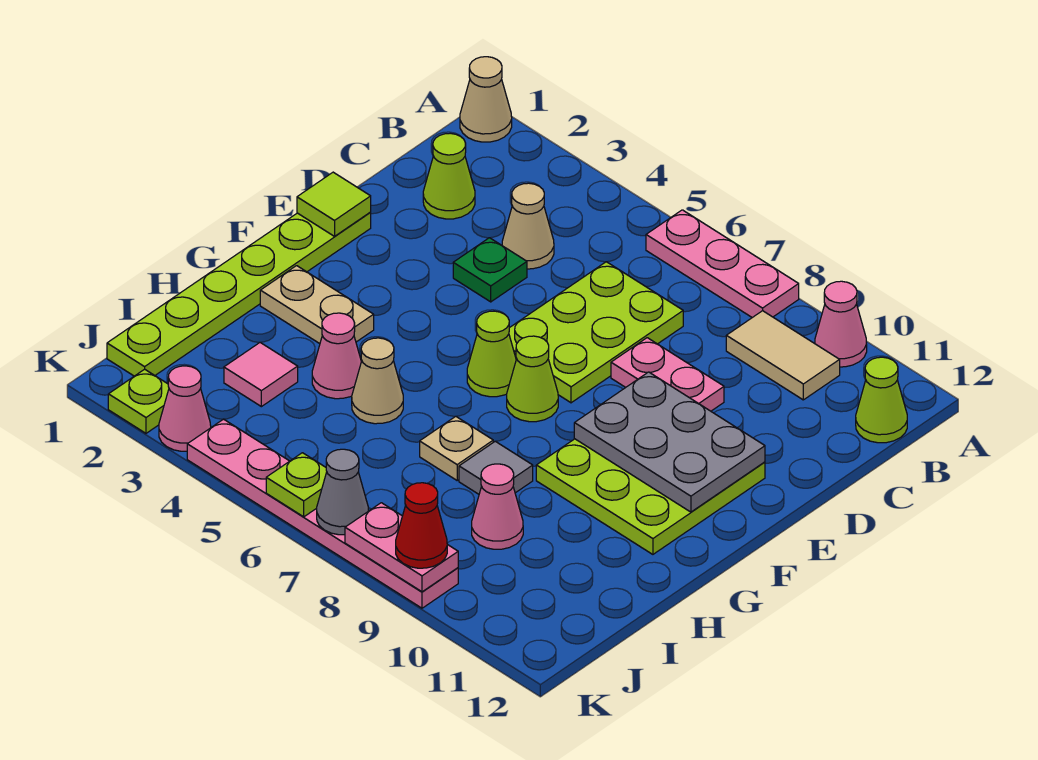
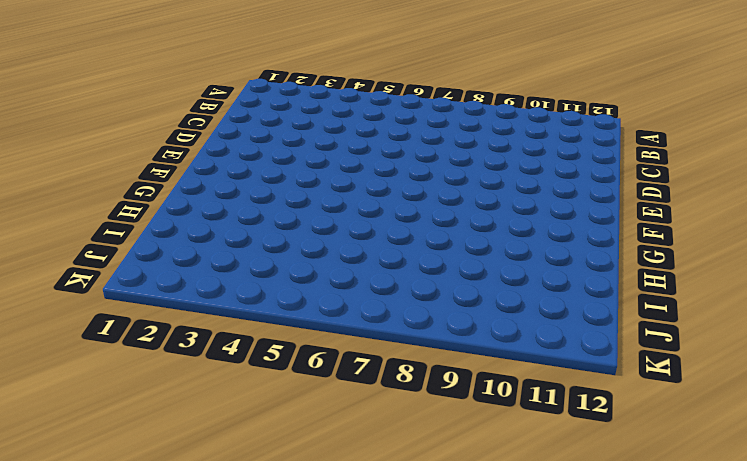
none -> tan cone A1 level 1
none -> pink plate A6:A8 level 1
none -> pink cone A10 level 1
none -> tan tile B9:B10 level 1

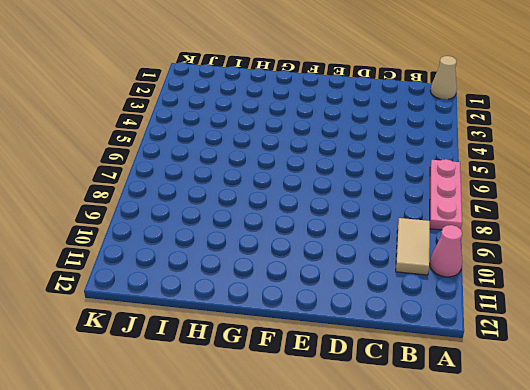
none -> lime cone B12 level 1
none -> lime cone C2 level 1
none -> tan cone C4 level 1
none -> lime plate C6:E7 level 1

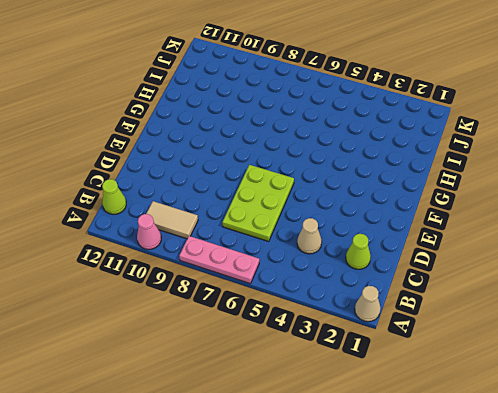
none -> green plate D4 level 1
none -> pink plate D8:D9 level 1
none -> lime plate E1:J1 level 1
none -> lime plate E9:G11 level 1

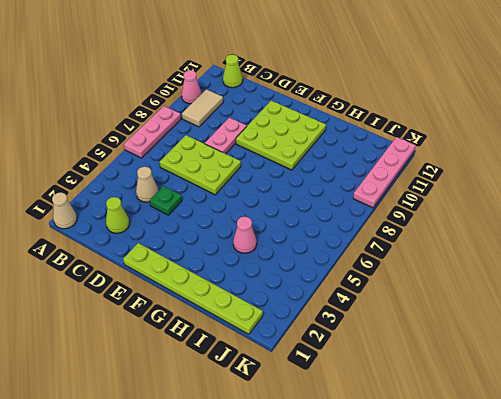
pink plate K9:K12 level 1 -> pink plate K4:K9 level 1
none -> lime cone F6 level 1
none -> lime cone F7 level 1
none -> tan plate G2:G3 level 1
none -> tan cone H5 level 1

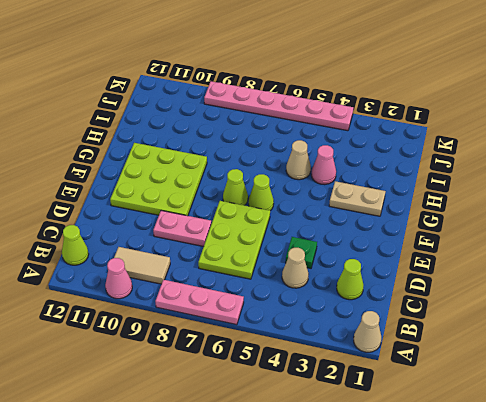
none -> lime plate E1:J1 level 1
none -> tan plate H7 level 1
none -> grey tile H8 level 1
none -> pink tile I3 level 1

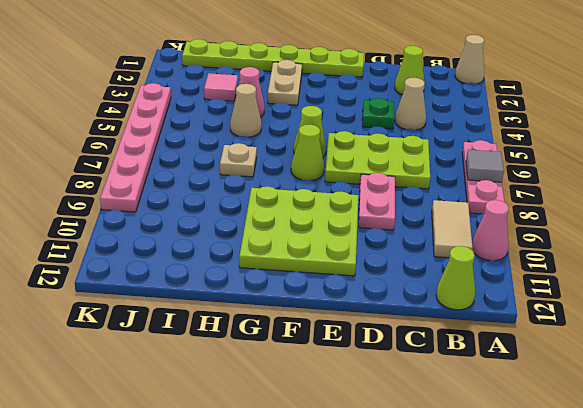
grey tile A7 level 2 -> grey tile H8 level 1
none -> pink cone I9 level 1
none -> lime plate K2 level 1
none -> pink cone K3 level 1
none -> lime tile E1 level 2

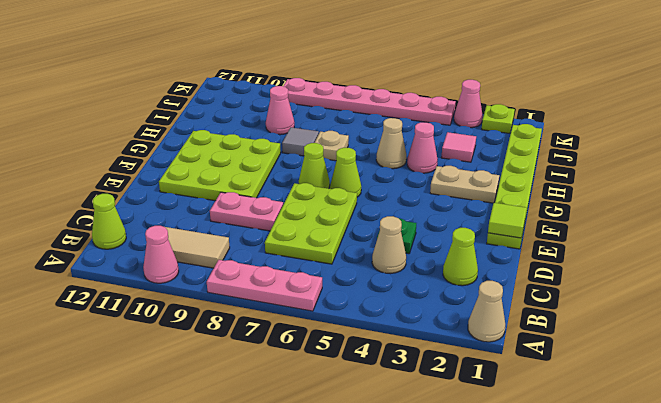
none -> grey plate E9:F11 level 2
none -> lime plate K6 level 2
none -> grey cone K7 level 2
none -> pink plate K8:K9 level 2

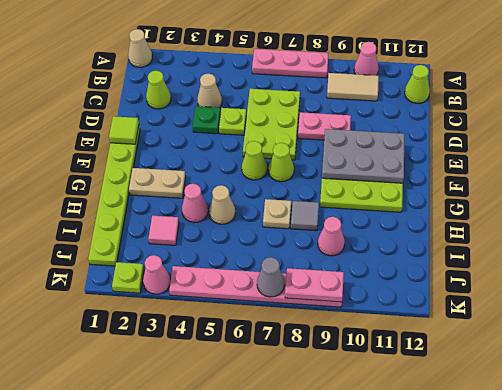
lime plate D5 level 1 -> lime plate K6 level 2
none -> red cone K9 level 3

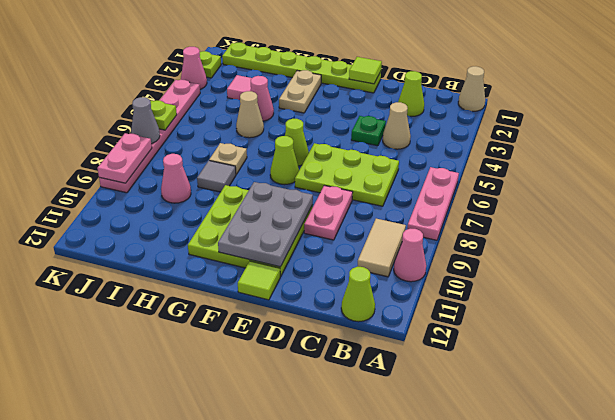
lime tile E12 level 1 -> none
none -> red cone K9 level 3

